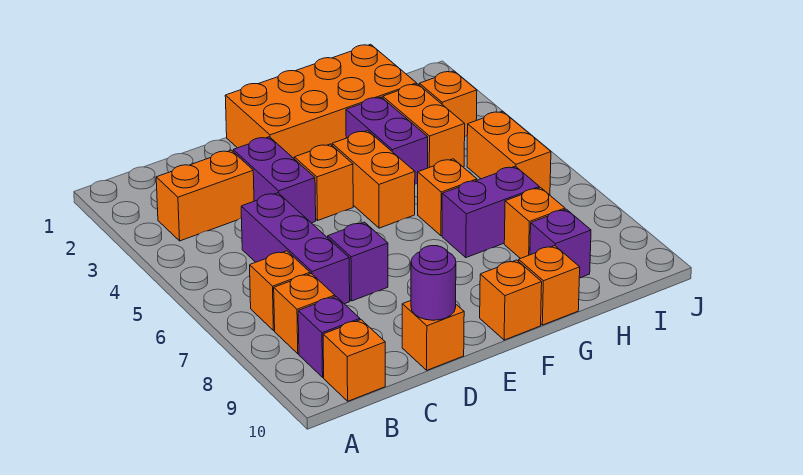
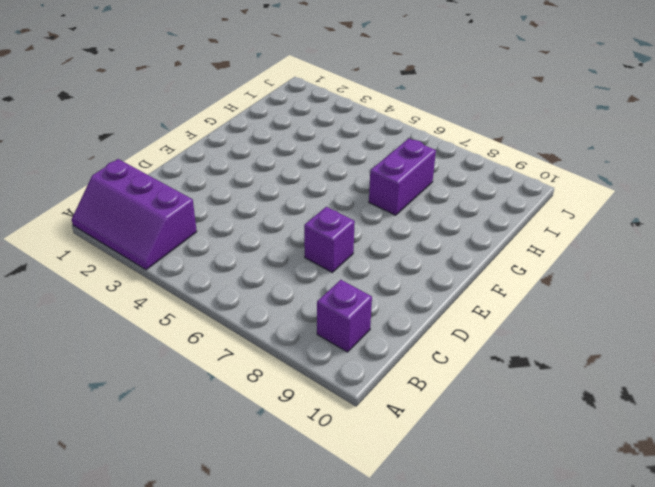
purple slope A1:B3 level 1 top B -> orange brick B3:C3 level 1
none -> orange brick B7 level 1
none -> orange brick B8 level 1
none -> orange brick B10 level 1

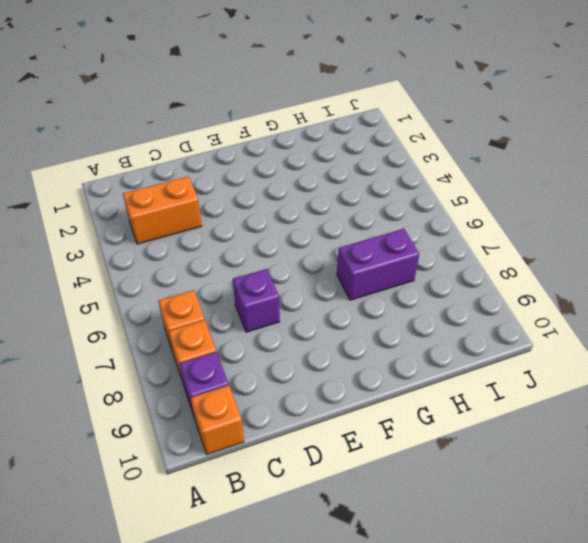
none -> purple brick C5:C7 level 1
none -> purple brick D3:D4 level 1
none -> orange brick D10 level 1

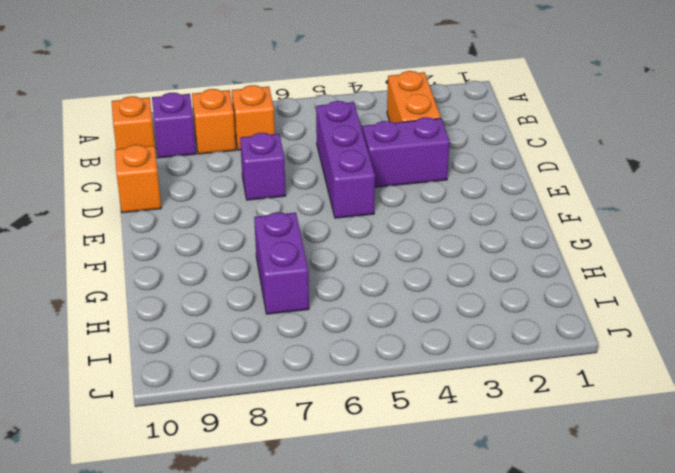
purple brick C5:E5 level 1 -> purple brick C5:C7 level 1
none -> orange brick E1:H2 level 1
none -> orange brick E4 level 1
none -> orange brick F4:F5 level 1

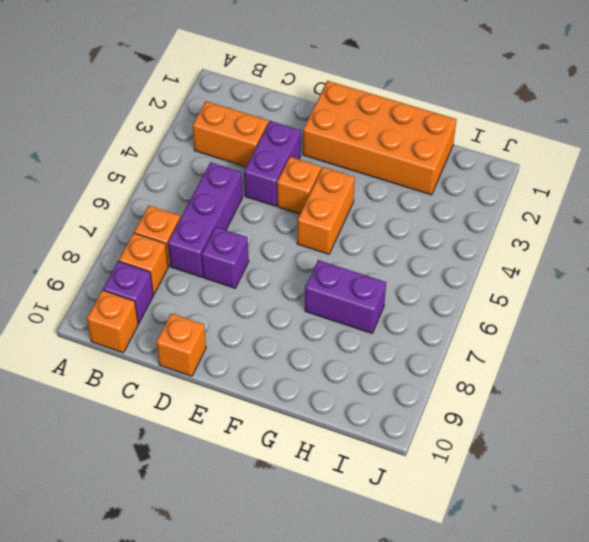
none -> orange brick F10 level 1
none -> purple brick G3:G4 level 1
none -> orange brick G6 level 1

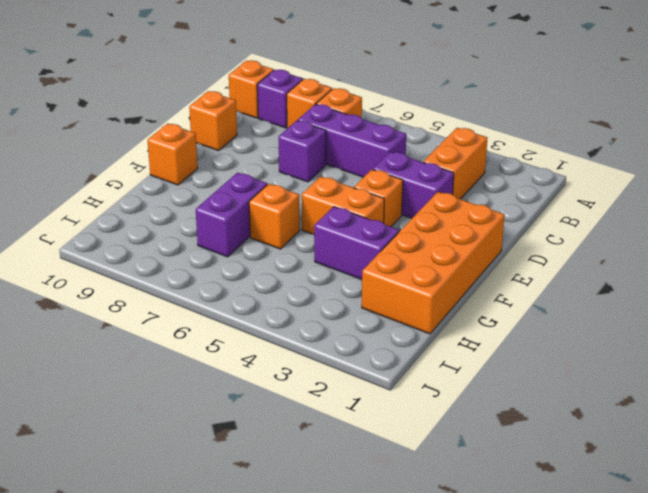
none -> orange brick G10 level 1
none -> orange brick H3:H4 level 1
none -> orange brick H8 level 1

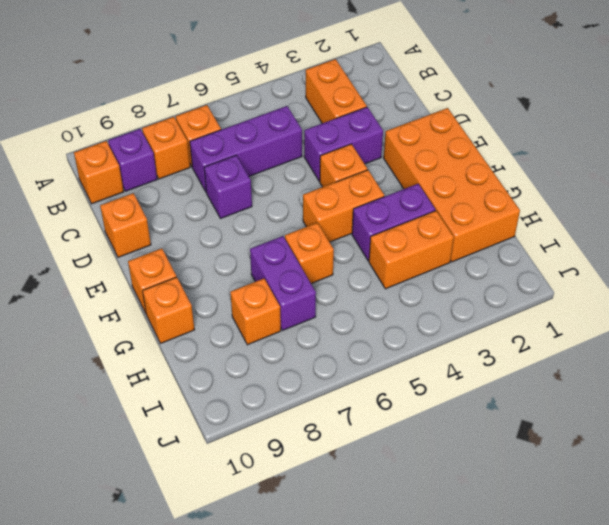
none -> purple brick H9 level 1
none -> orange brick I3 level 1
none -> orange brick I5:I6 level 1

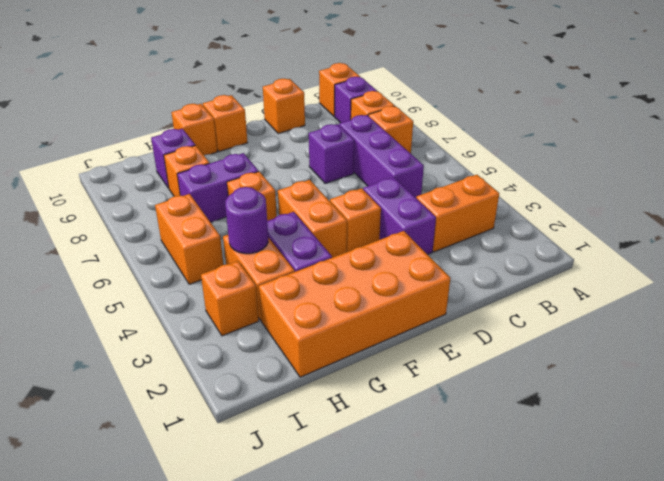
purple round brick H4 level 2 -> purple round brick D10 level 2

